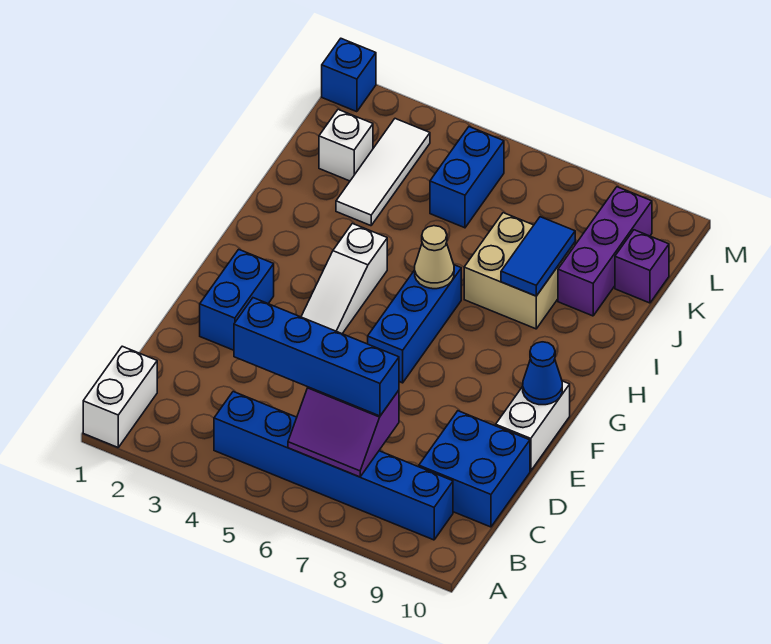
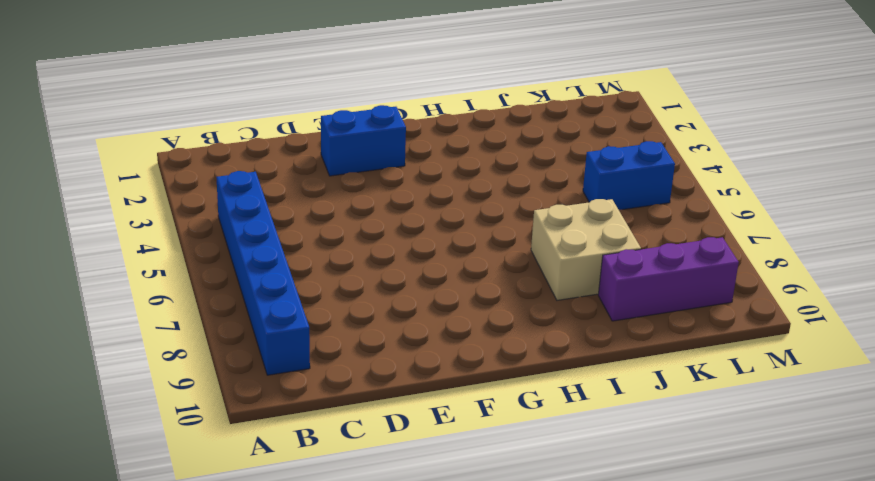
none -> white brick A1:B1 level 1
none -> blue brick C9:D10 level 1
none -> white brick E10:F10 level 1

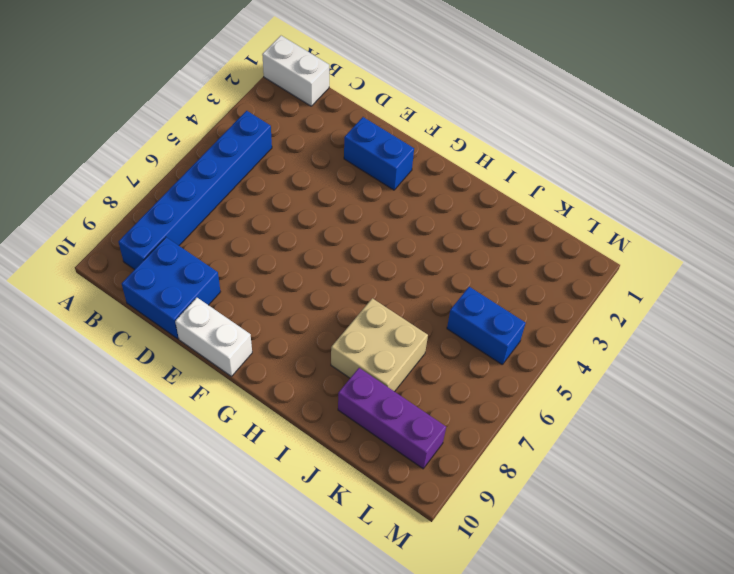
none -> white slope F4:H4 level 1 top H
none -> blue brick F6:H6 level 1
none -> white tile J3:L3 level 1

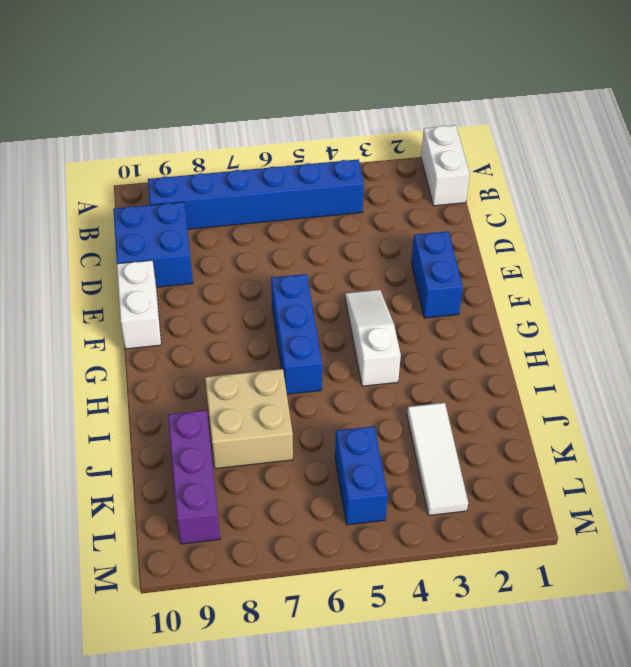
none -> white brick K2 level 1
none -> purple brick K10 level 1
none -> blue brick M1 level 1

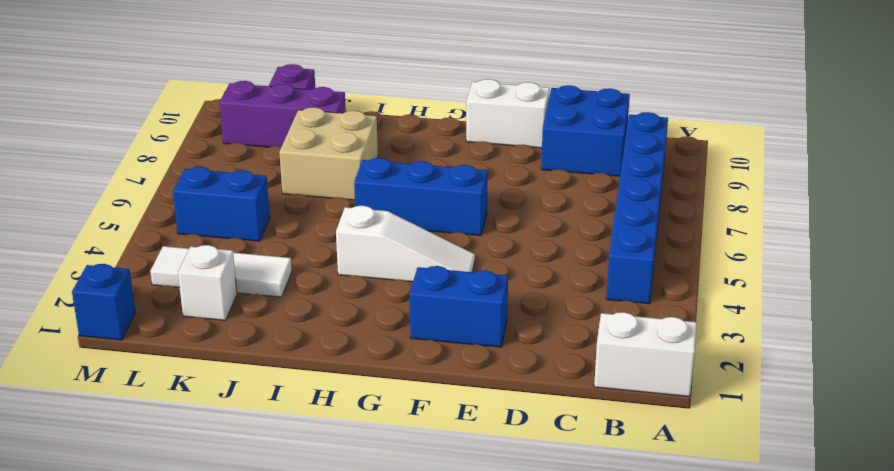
none -> purple slope B6:C7 level 2 top C
none -> blue cone F10 level 2
none -> tan cone H6 level 2

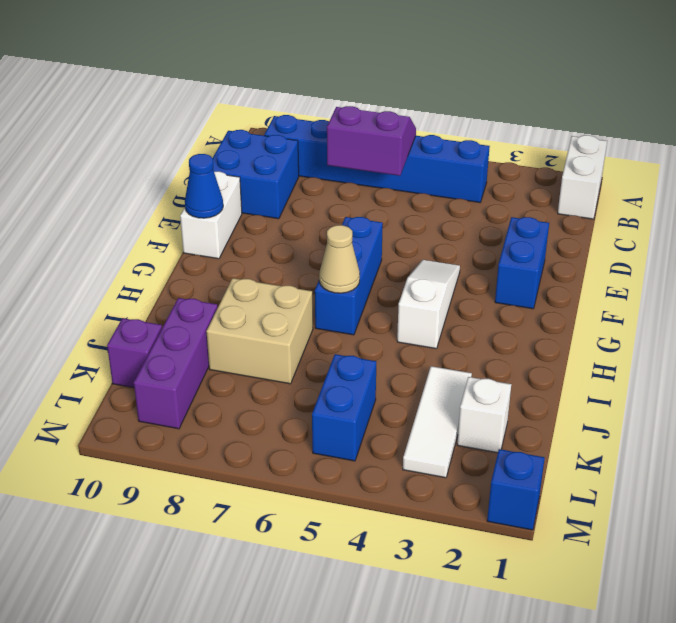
none -> blue tile I8:J8 level 2
none -> blue brick C4:C7 level 3

